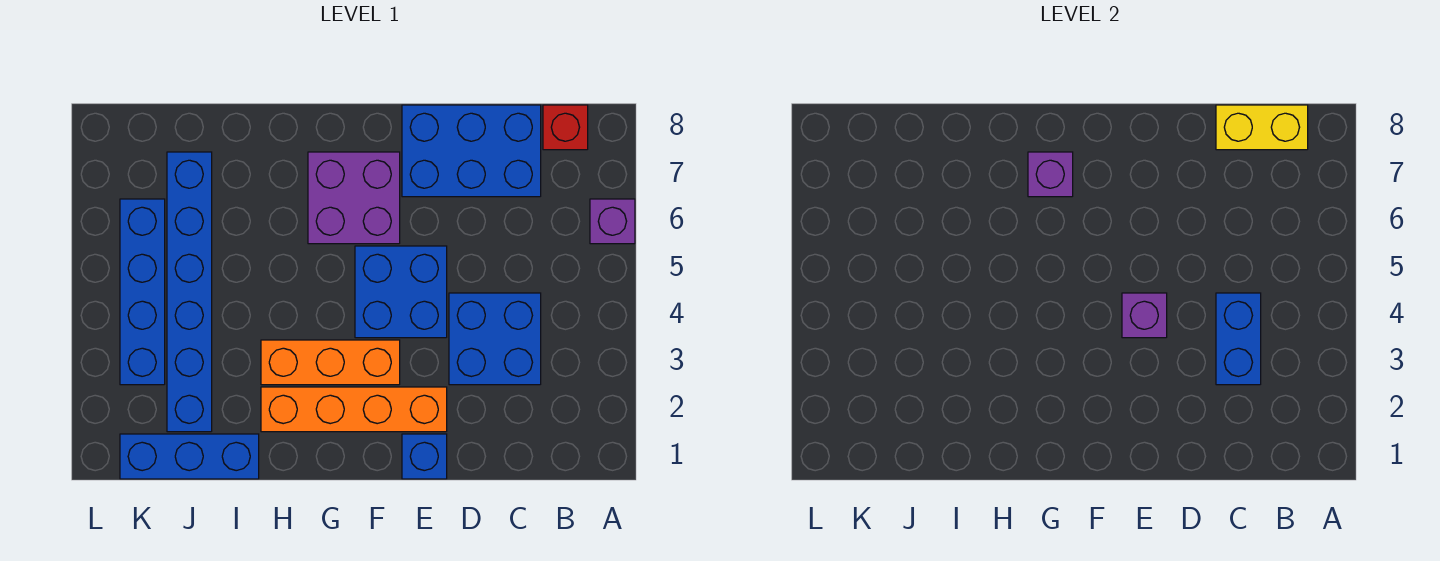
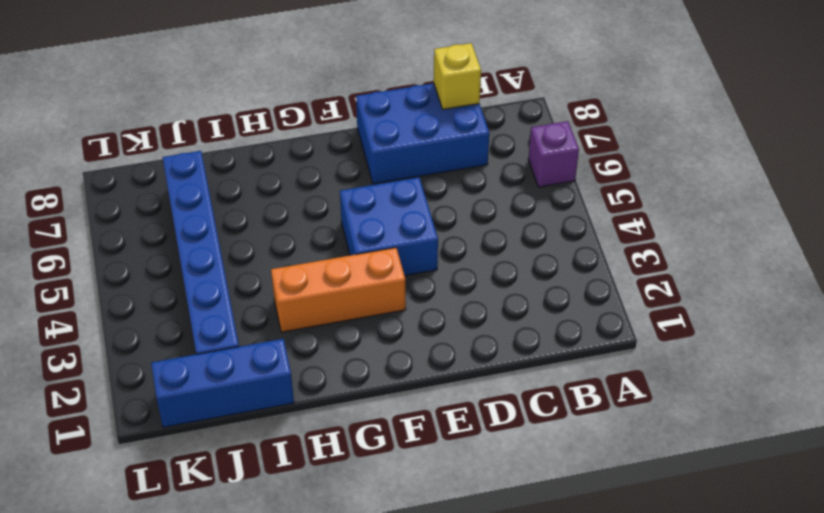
yellow brick C8 level 2 -> yellow brick B8:C8 level 2
none -> red brick B8 level 1
none -> blue brick C3:D4 level 1
none -> blue brick E1 level 1

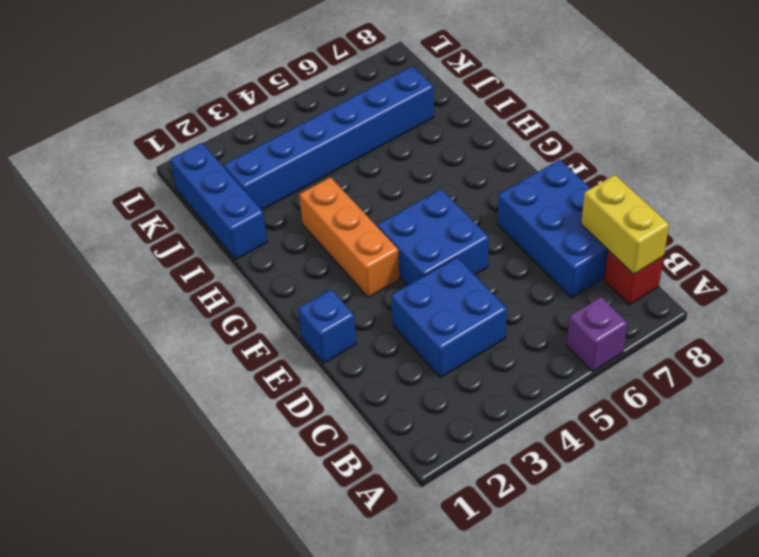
none -> orange brick E2:H2 level 1
none -> purple brick F6:G7 level 1
none -> blue brick K3:K6 level 1

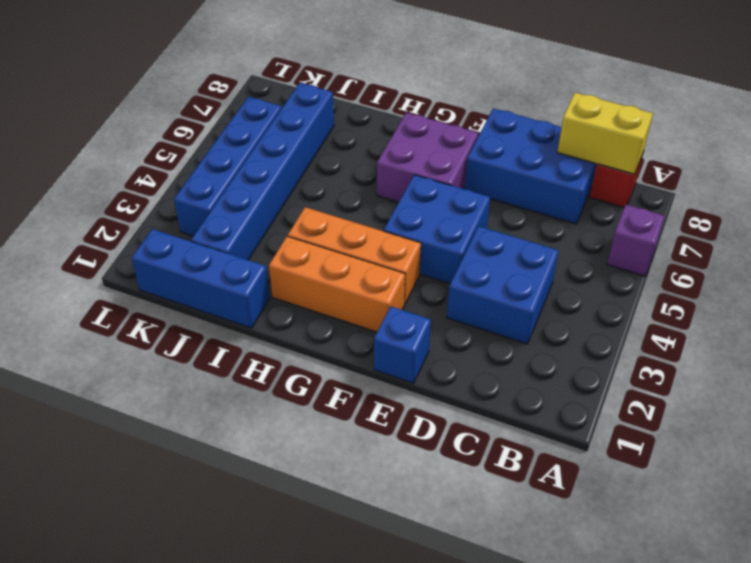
orange brick F2:H2 level 1 -> orange brick E2:H2 level 1
none -> blue brick C3:C4 level 2
none -> purple brick E4 level 2
none -> purple brick G7 level 2

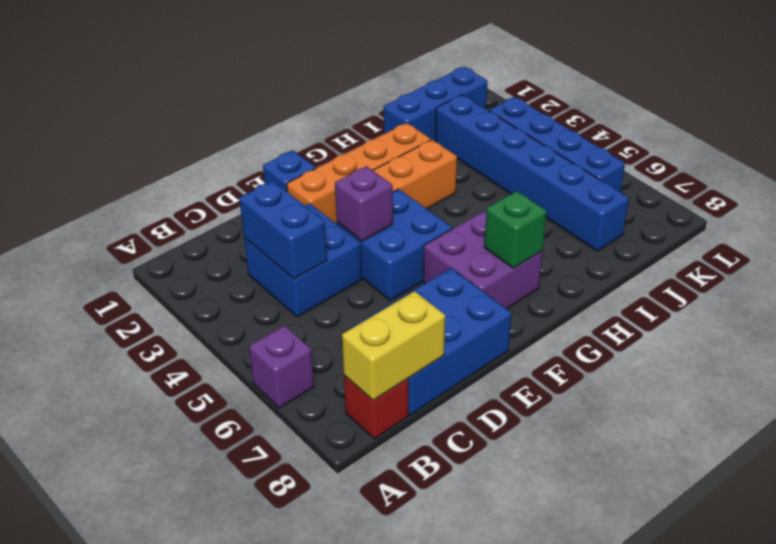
green brick G7 level 2 -> purple brick G7 level 2

